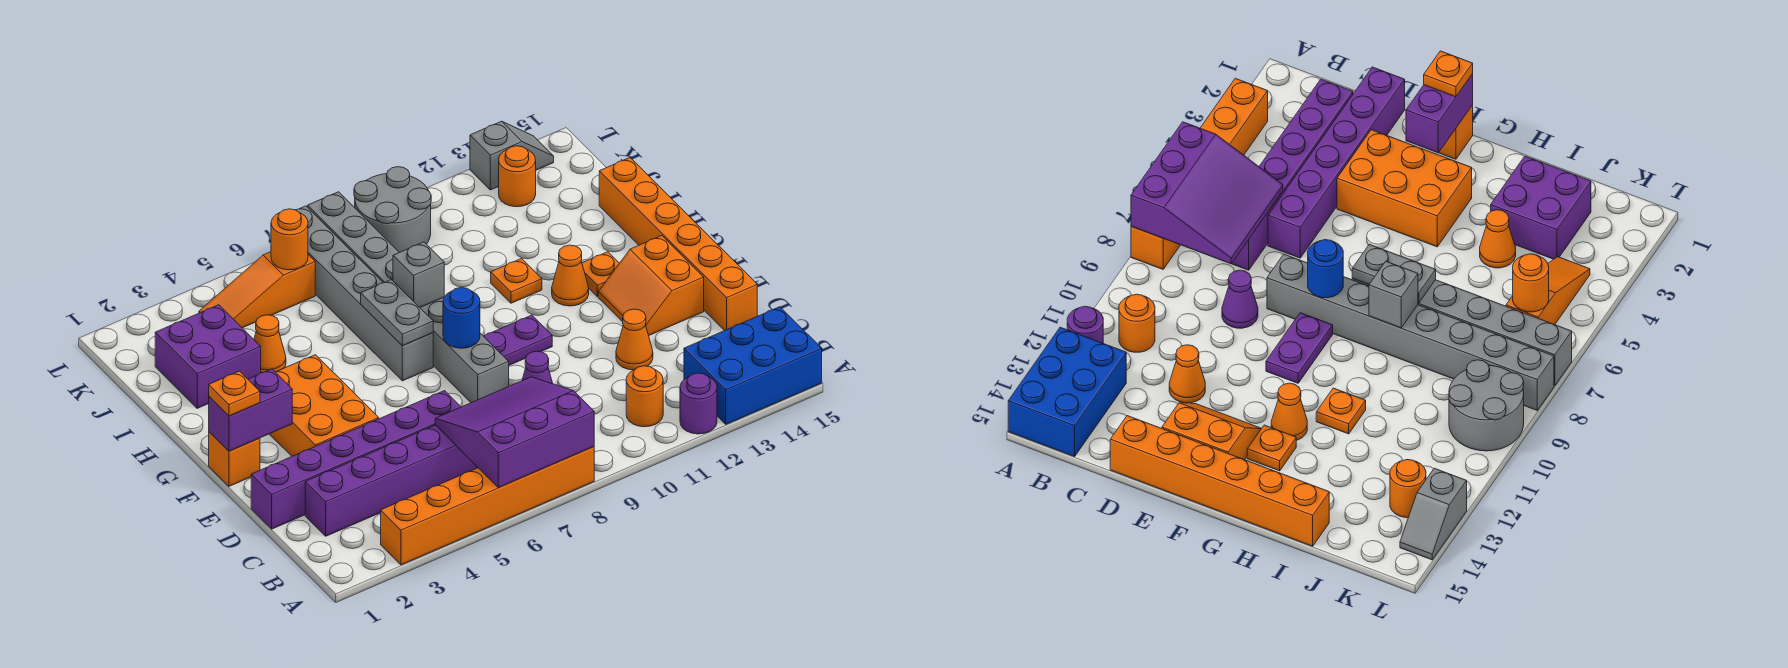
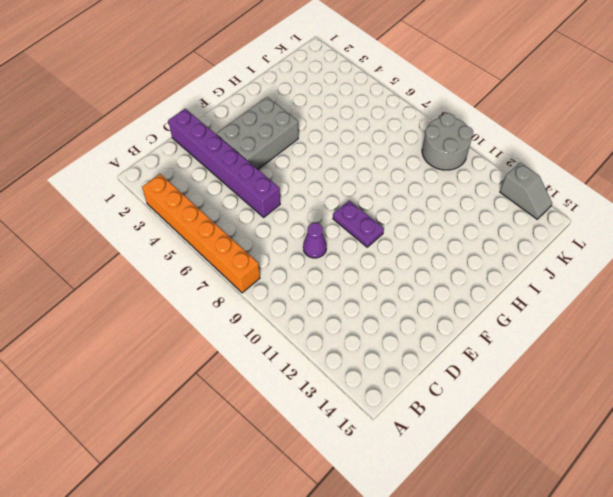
grey brick E3:G4 level 1 -> orange brick E3:G4 level 1
none -> purple round brick A12 level 1
none -> blue brick A13:B15 level 1
none -> orange round brick B11 level 1
none -> purple brick C2:C7 level 1

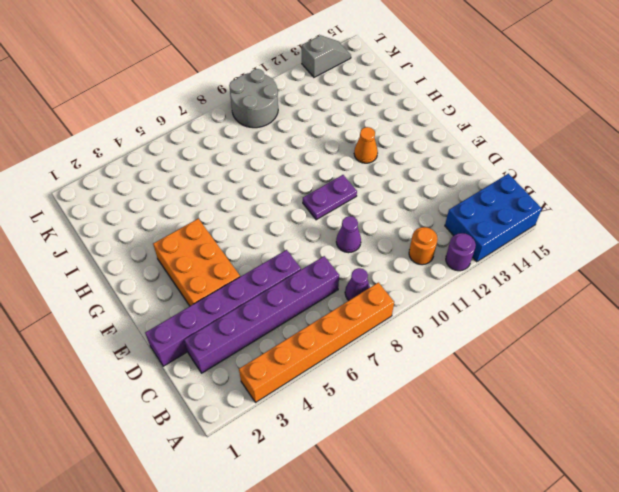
purple cone B8 level 1 -> none
none -> orange cone D12 level 1
none -> orange brick D15:I15 level 1
none -> grey brick E8:L8 level 1
none -> orange slope E13:F14 level 1 top 14

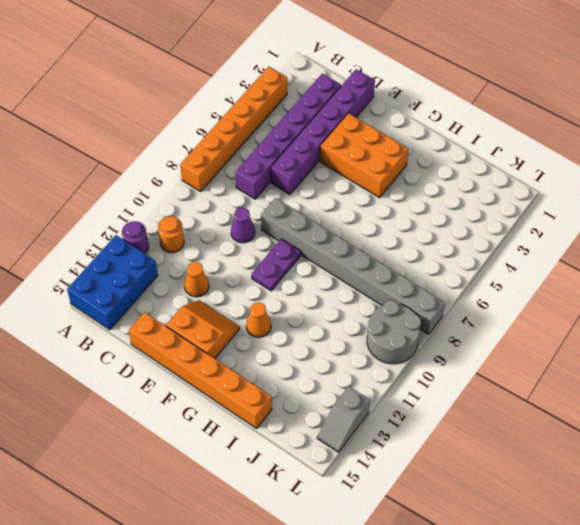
none -> orange brick F1 level 1
none -> grey brick G7:L7 level 1
none -> orange plate G13 level 1
none -> orange plate H11 level 1

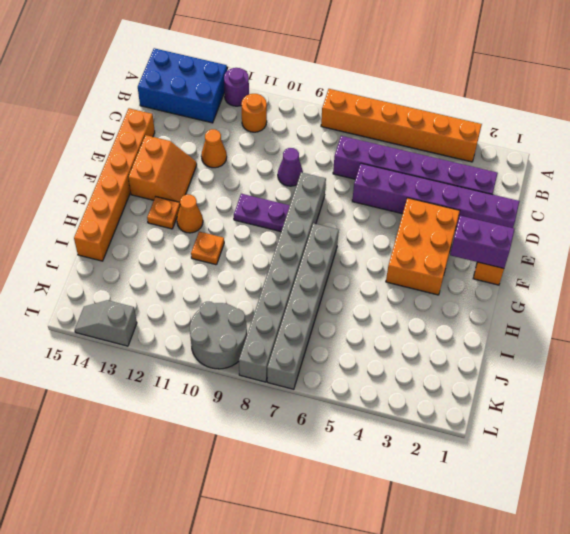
none -> purple brick I2:J3 level 1
none -> orange cone I4 level 1
none -> orange slope K4:K6 level 1 top 6
none -> orange round brick K13 level 1

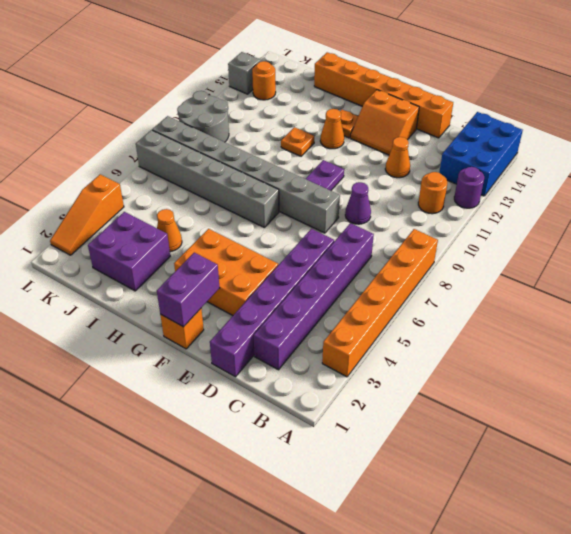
orange slope L2:L4 level 1 top 4 -> orange slope K4:K6 level 1 top 6
none -> purple slope A6:C8 level 2 top A
none -> blue round brick F8 level 2
none -> grey plate G7:H7 level 2
none -> grey brick H8 level 2

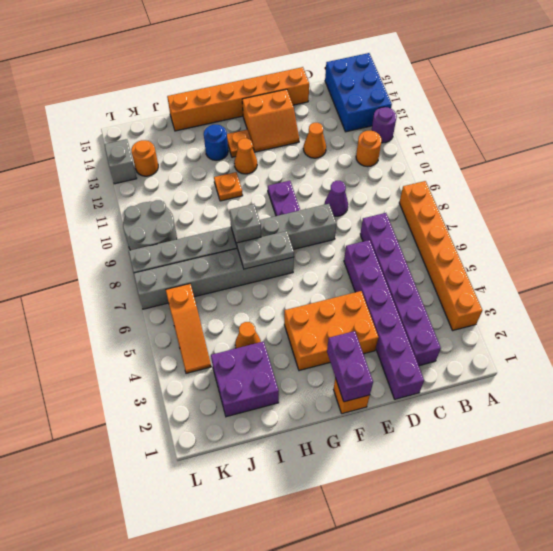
blue round brick H13 level 1 -> blue round brick F8 level 2
none -> purple slope A6:C8 level 2 top A
none -> orange round brick K6 level 2
none -> orange plate F1 level 3

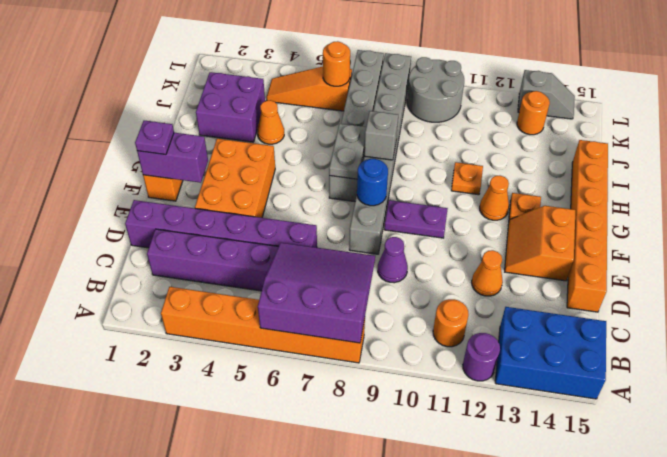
purple plate F1 level 3 -> orange plate F1 level 3

